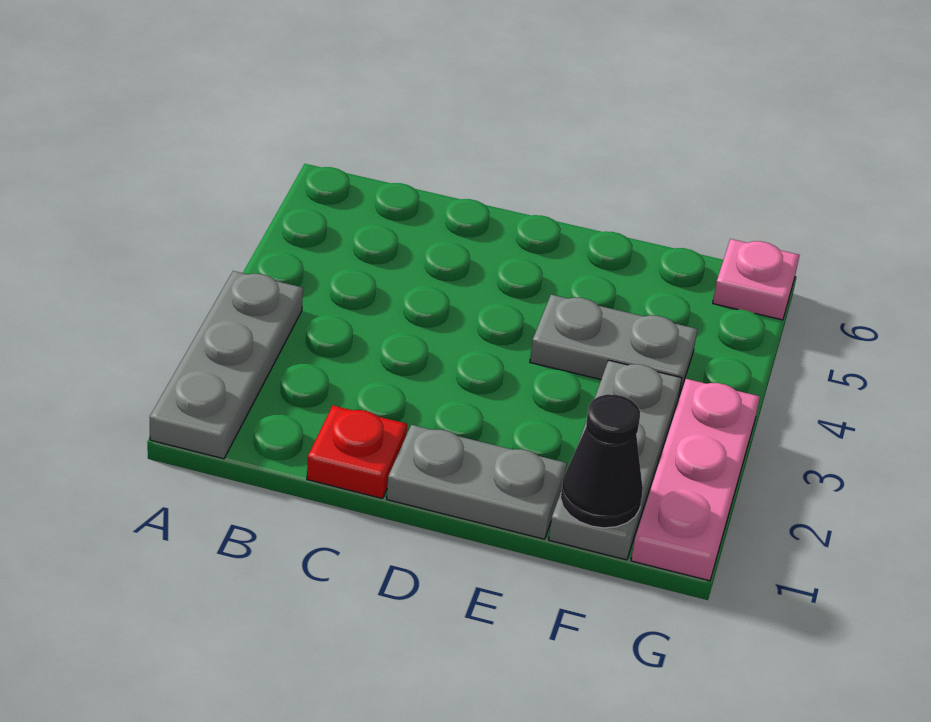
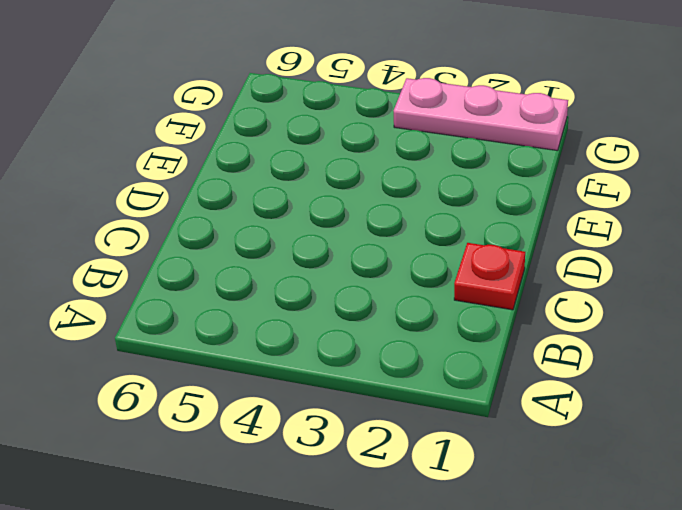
none -> grey plate A1:A3 level 1
none -> grey plate D1:E1 level 1

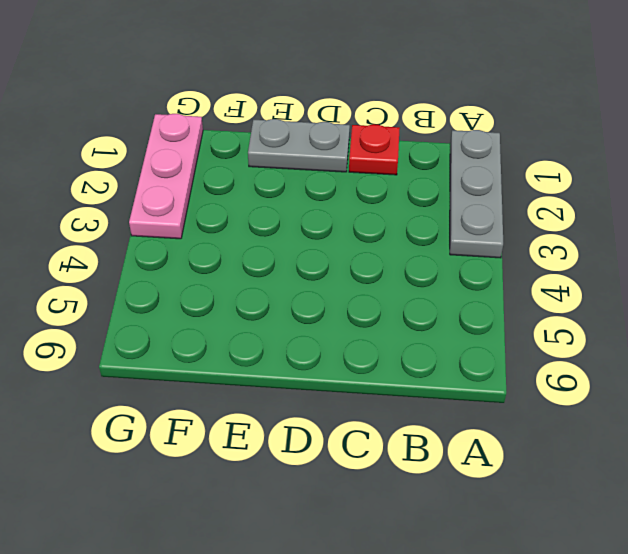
none -> grey plate E4:F4 level 1
none -> grey plate F1:F3 level 1

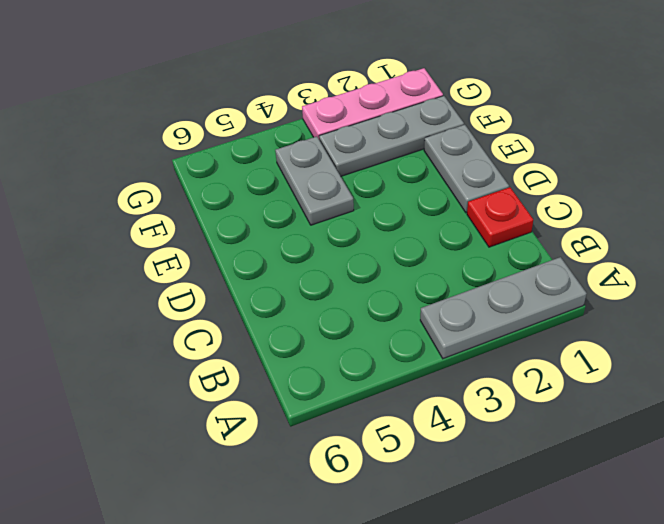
none -> pink plate G6 level 1
none -> black cone F1 level 2

